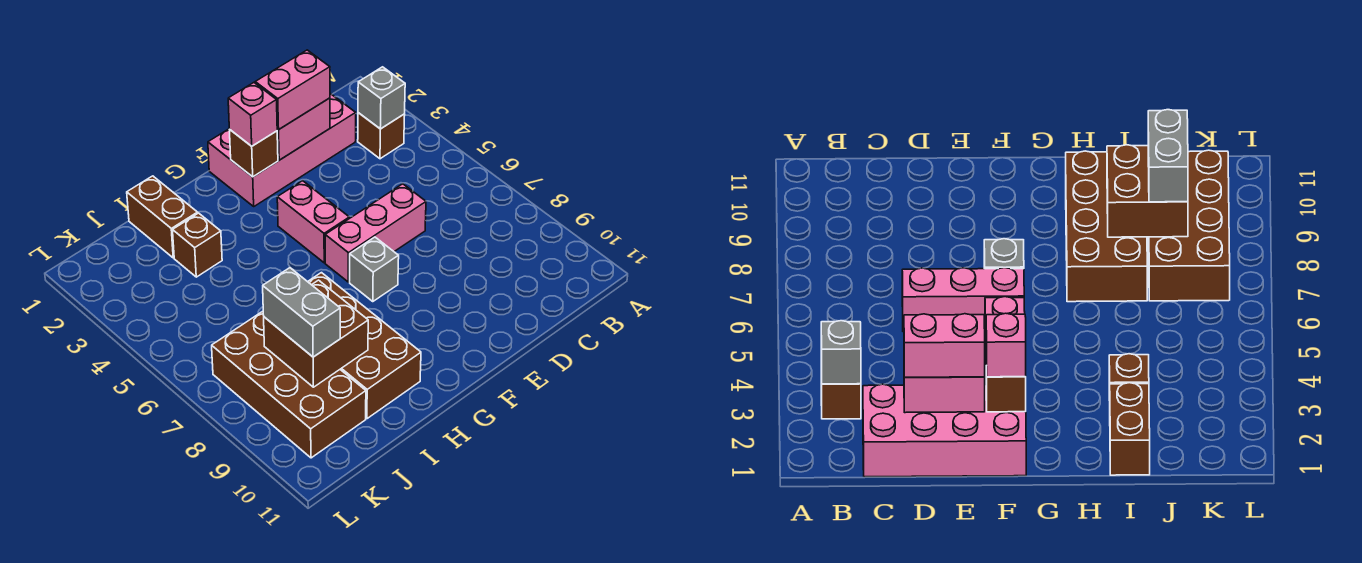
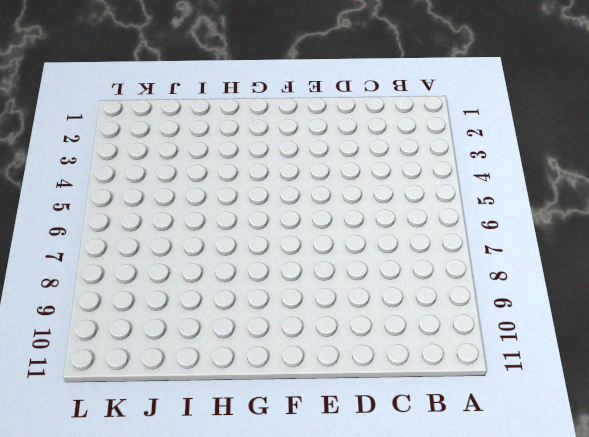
none -> brown brick B3 level 1
none -> pink brick C1:F2 level 1
none -> pink brick D6:F6 level 1

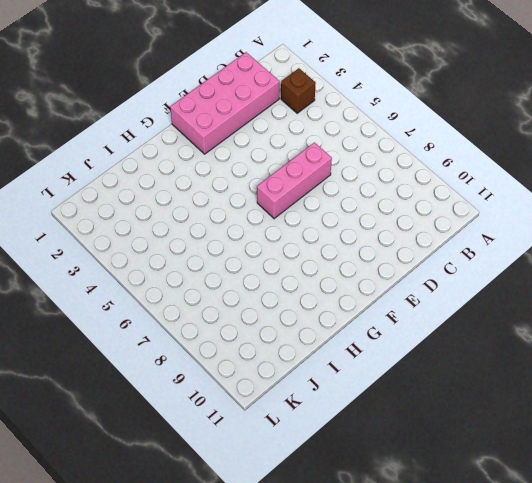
none -> pink brick F4:F5 level 1
none -> grey brick F7 level 1
none -> brown brick H7:I10 level 1

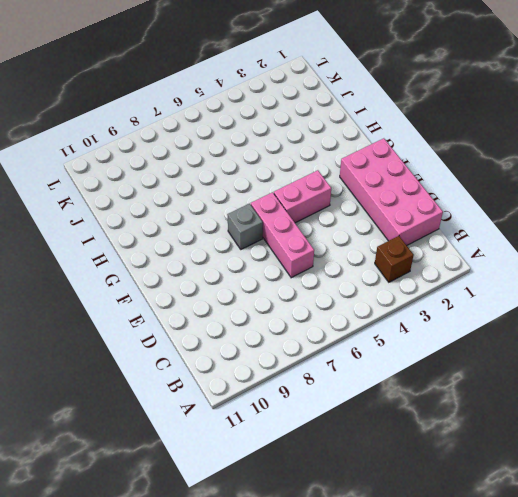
none -> brown brick H7:I10 level 1
none -> brown brick I1:I2 level 1
none -> brown brick I3 level 1

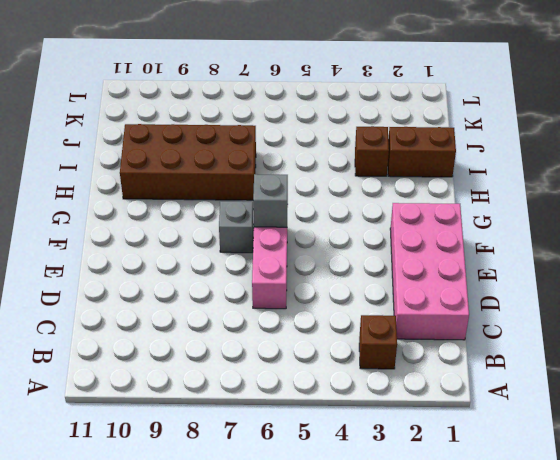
grey brick F6 level 2 -> grey brick B3 level 2
none -> pink brick F4:F5 level 1
none -> brown brick J7:K10 level 1
none -> pink brick D2:E2 level 2

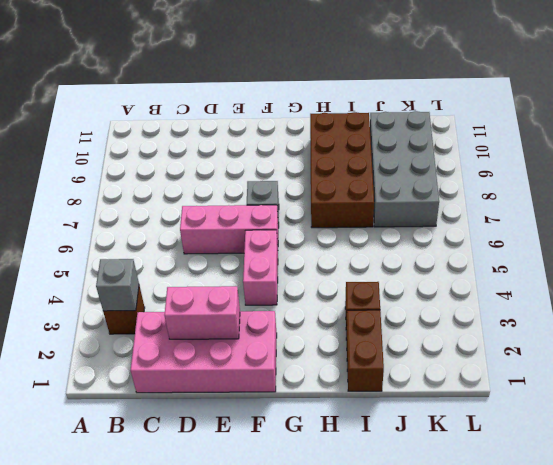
grey brick J7:K10 level 1 -> brown brick J7:K10 level 1
none -> brown brick F2 level 2
none -> brown brick I8:J9 level 2
none -> pink brick D2:E2 level 3

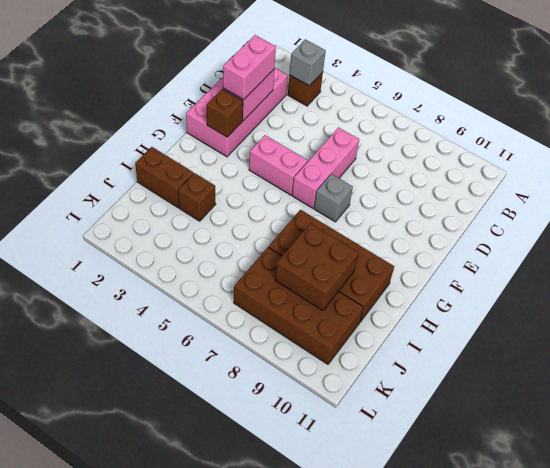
none -> pink brick F2 level 3
none -> grey brick J8:J9 level 3

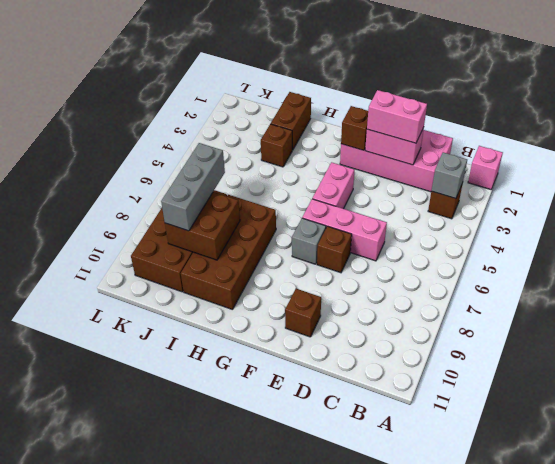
pink brick A1 level 1 -> pink brick F2 level 3
brown brick E7 level 1 -> none
brown brick E10 level 1 -> none
grey brick J7:J9 level 3 -> grey brick J8:J9 level 3

